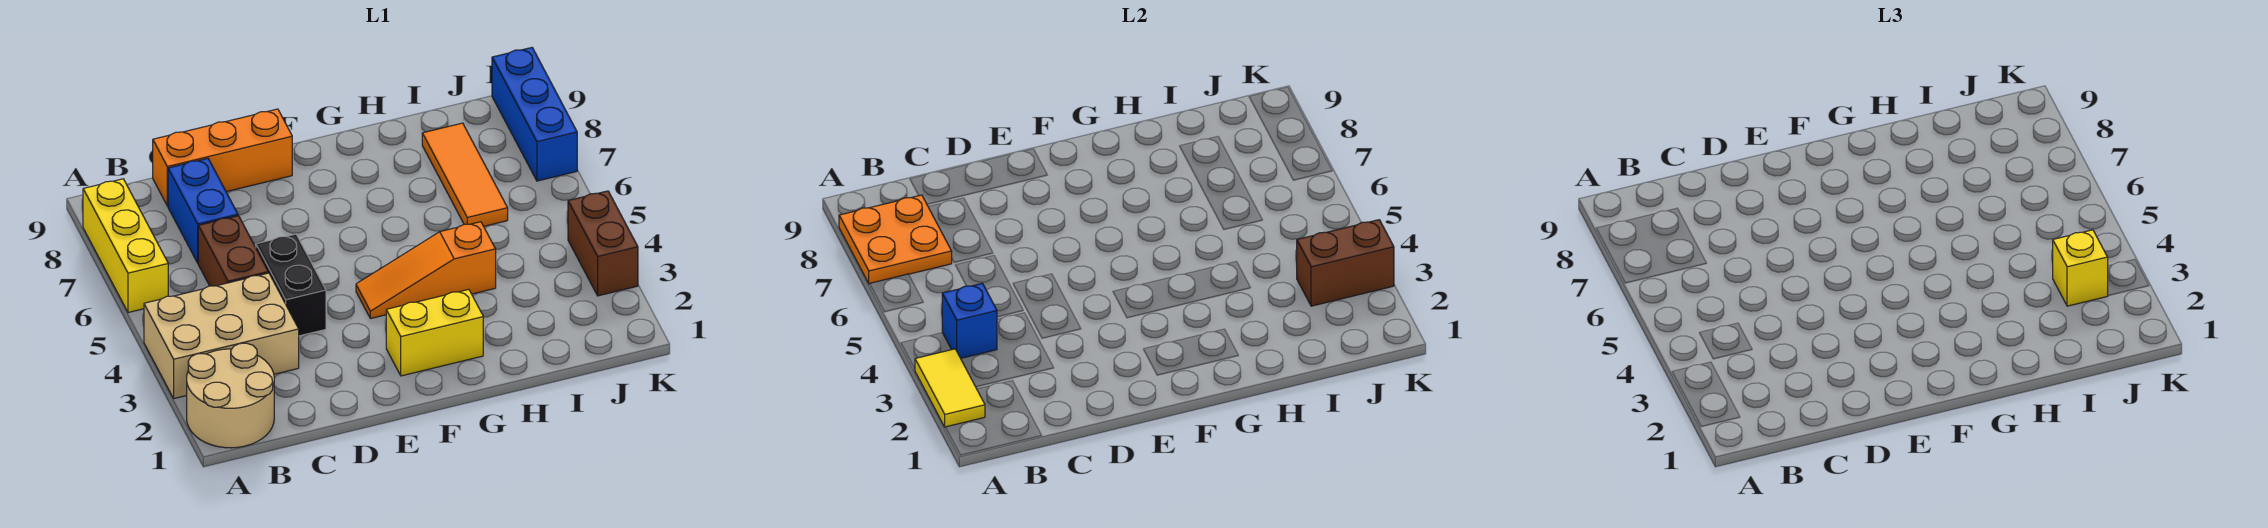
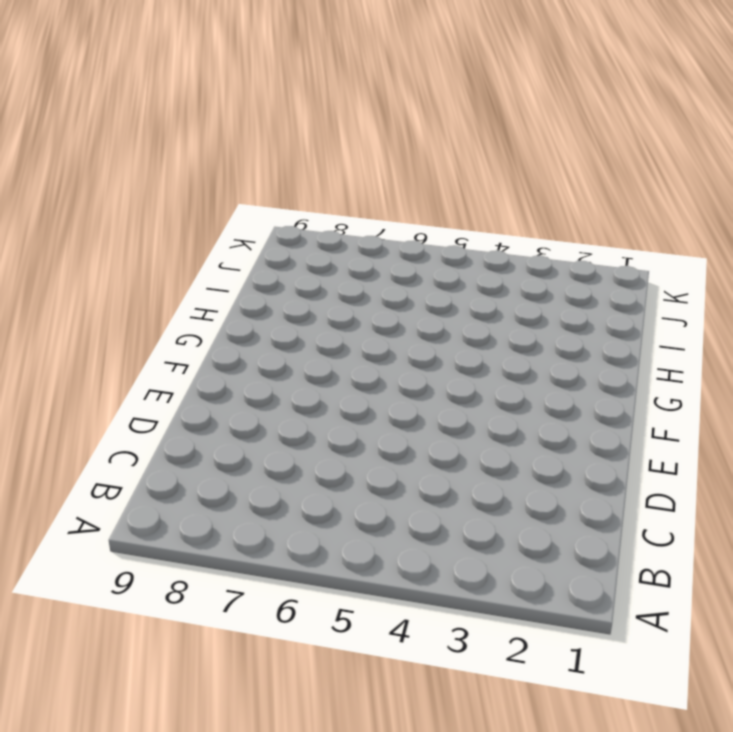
none -> tan round brick A1:B2 level 1
none -> tan brick A3:C4 level 1
none -> yellow brick A6:A8 level 1

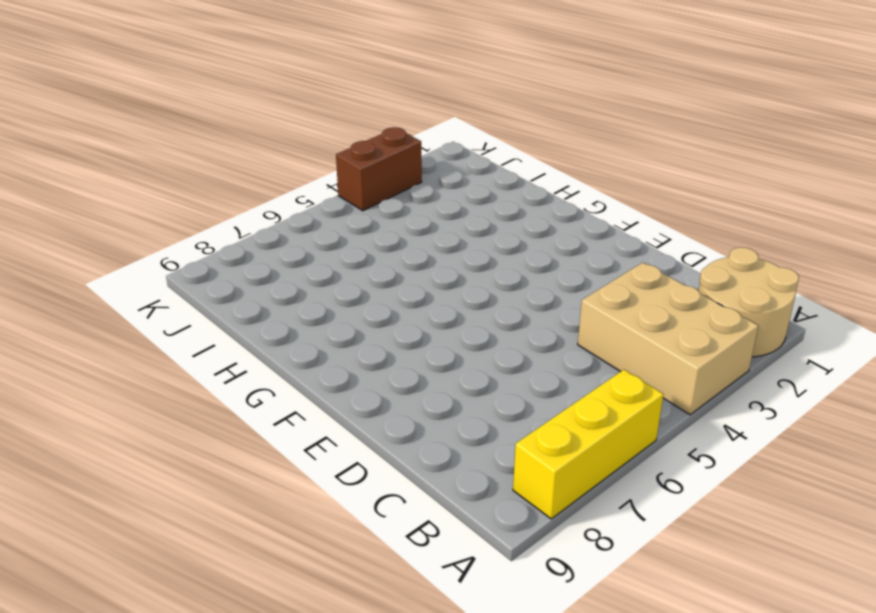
none -> brown brick C5:C6 level 1
none -> blue brick C7:C8 level 1
none -> orange brick C9:E9 level 1

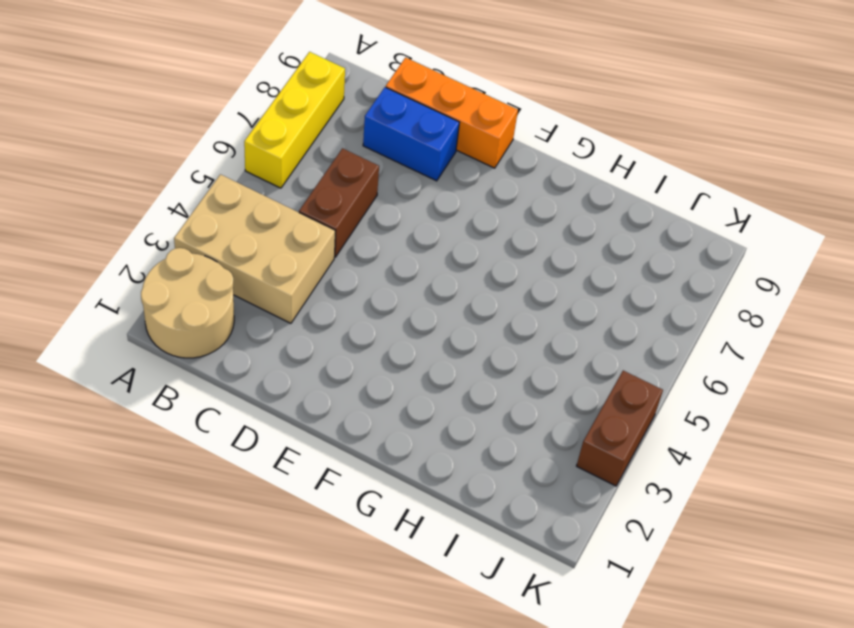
blue brick C8:D8 level 1 -> blue brick C7:C8 level 1
none -> black brick D4:D5 level 1
none -> yellow brick F2:G2 level 1
none -> orange slope F4:H4 level 1 top H

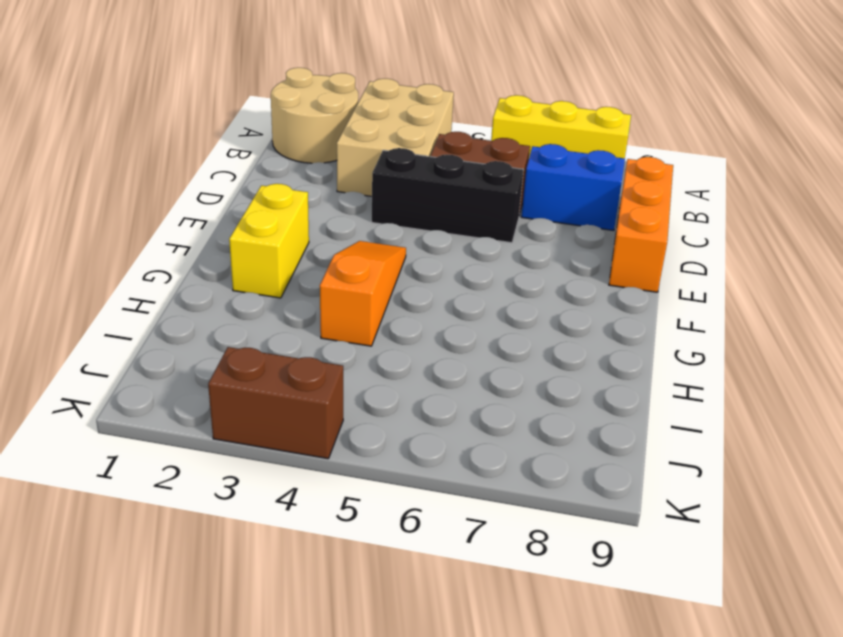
black brick D4:D6 level 1 -> black brick D4:D5 level 1
none -> orange tile I6:I8 level 1
none -> blue brick K7:K9 level 1
none -> yellow tile A2:A3 level 2

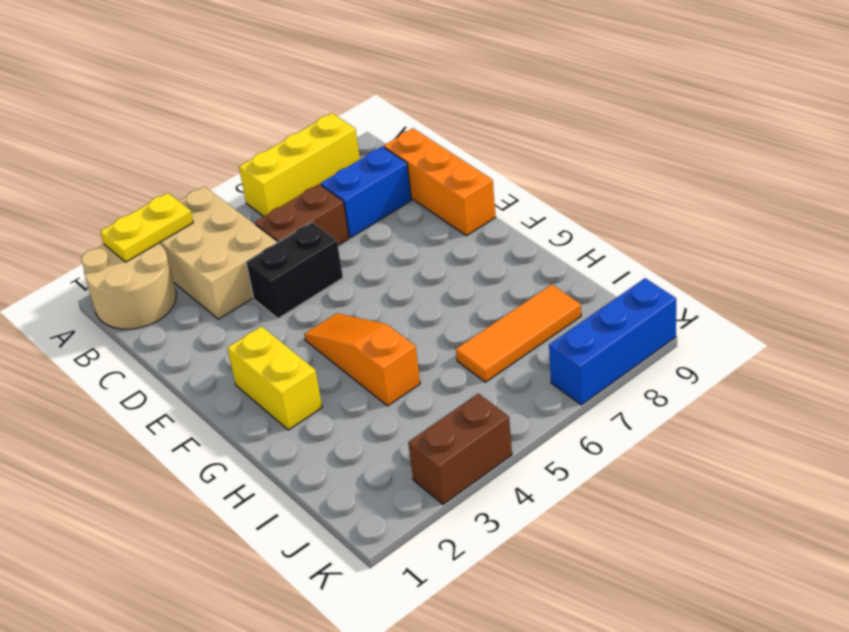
yellow plate A2:A3 level 2 -> yellow tile A2:A3 level 2
none -> orange plate A7:B8 level 2
none -> blue brick B4 level 2
none -> brown brick J3:K3 level 2

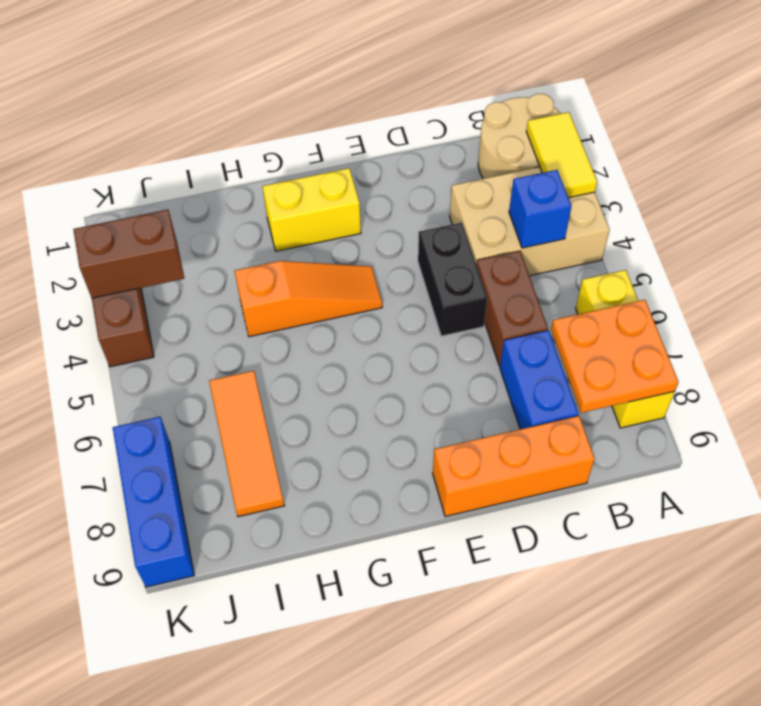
none -> yellow brick J3 level 3

